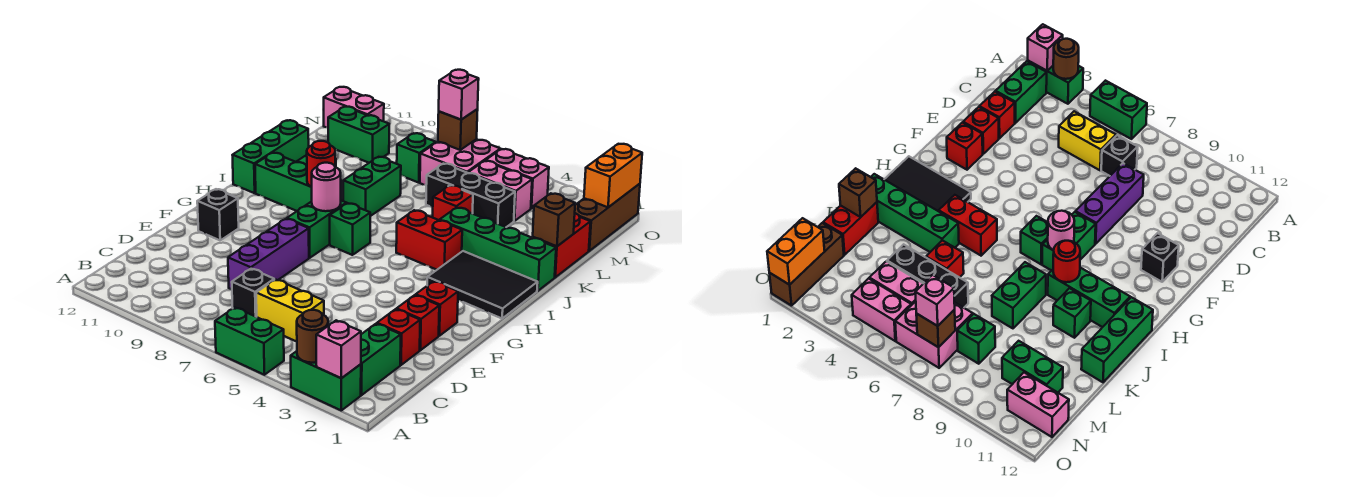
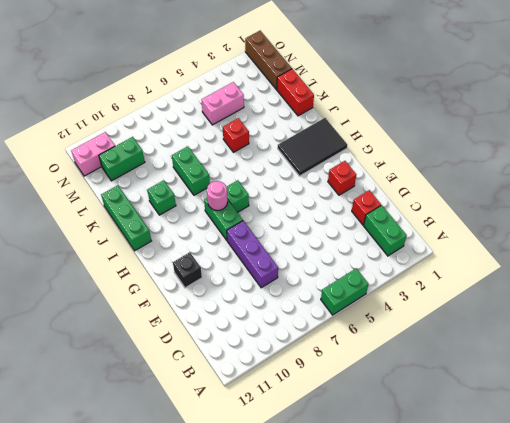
none -> green brick A2:A3 level 1
none -> yellow brick C5:C6 level 1
none -> black brick C7 level 1
none -> red brick E2 level 1

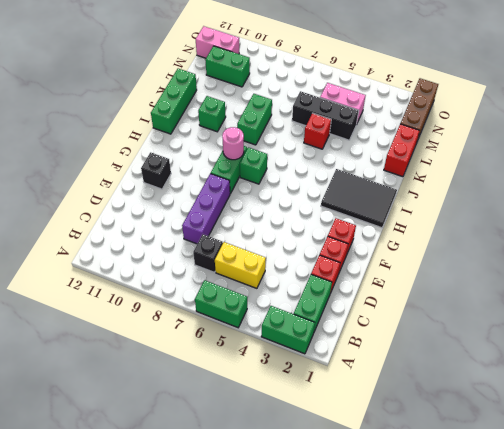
none -> red brick I4:I5 level 1
none -> green brick I9:I11 level 1
none -> green brick J1:J4 level 1
none -> pink brick M6:N7 level 1

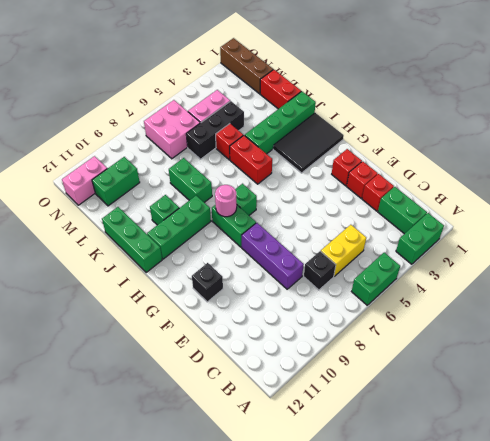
red brick I5:J5 level 1 -> red brick I4:I5 level 1
none -> green brick M8 level 1
none -> pink brick N4:N5 level 1
none -> pink brick A2 level 2
none -> brown round brick A3 level 2

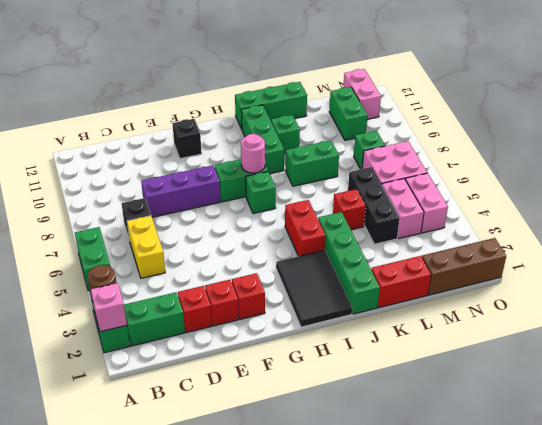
none -> red round brick I9 level 2
none -> brown brick K1 level 2
none -> orange brick N1:O1 level 2
none -> brown brick N7 level 2

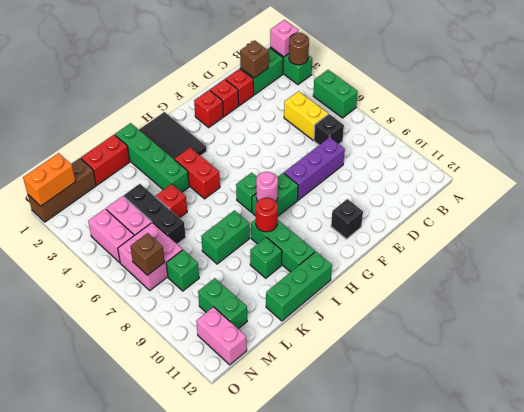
brown brick C2 level 2 -> brown brick K1 level 2
none -> pink brick N7 level 3

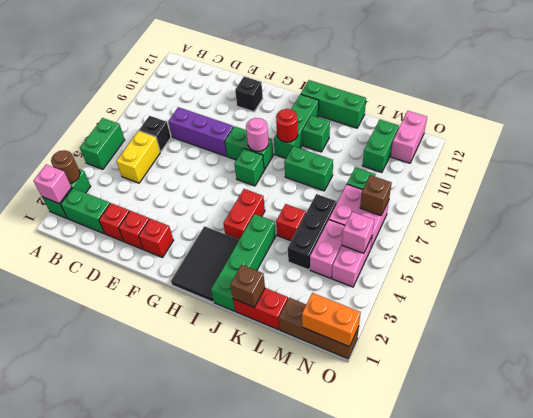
pink brick N5 level 2 -> pink brick N7 level 3

